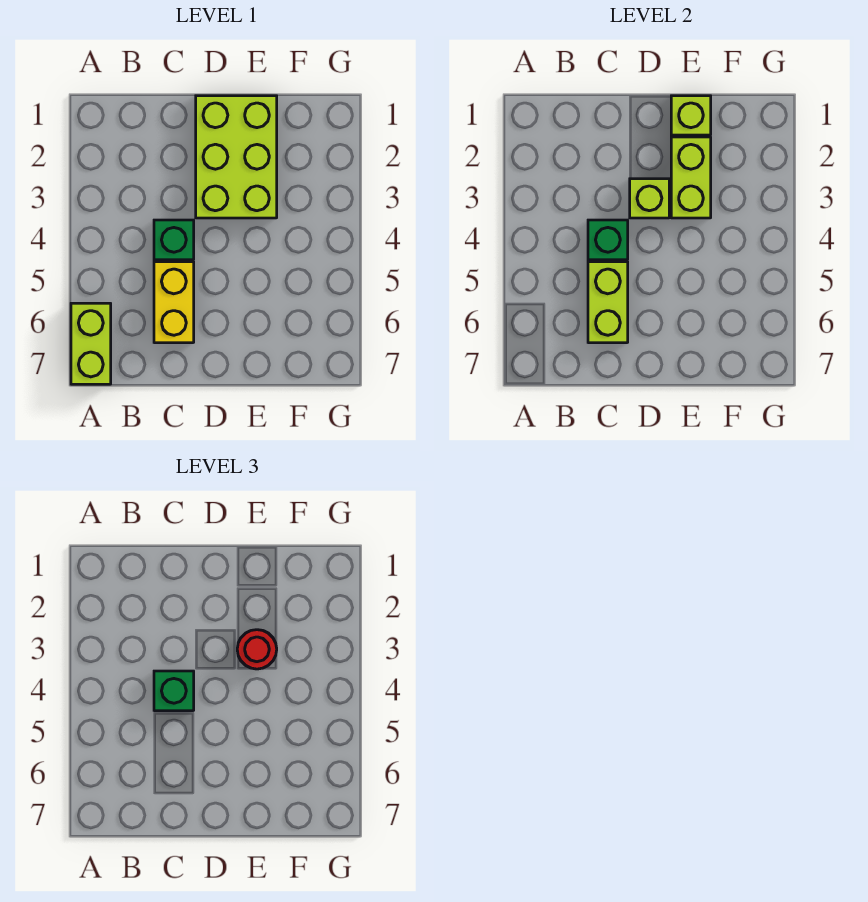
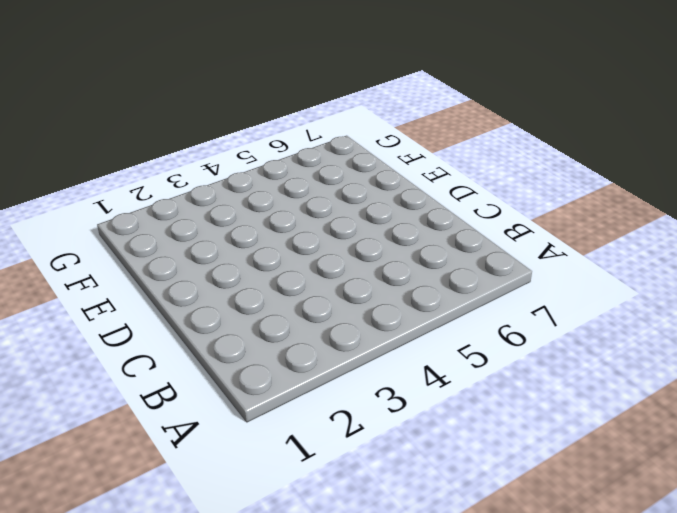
none -> lime brick A6:A7 level 1
none -> green brick C4 level 1

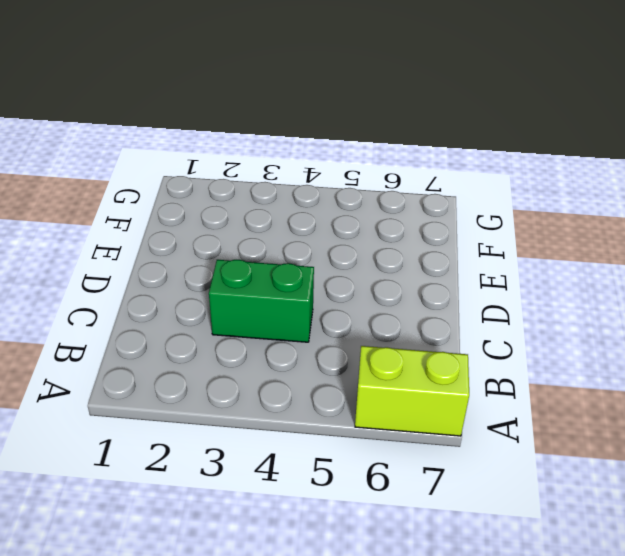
green brick C3:C4 level 1 -> green brick C4 level 1
none -> yellow brick C5:C6 level 1
none -> lime brick D1:E3 level 1

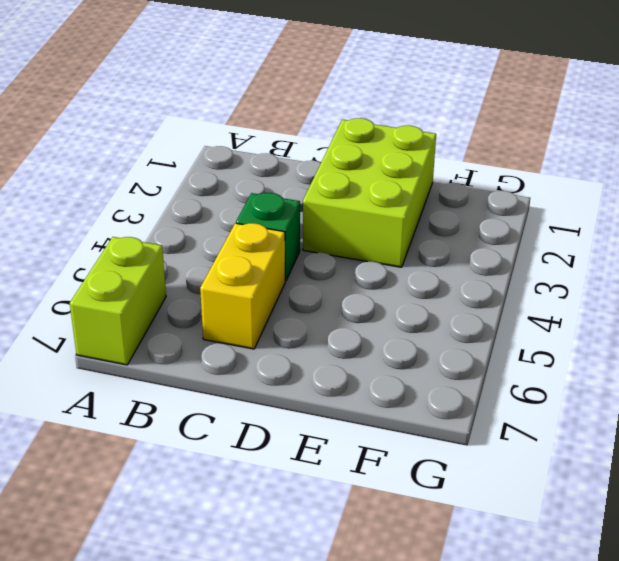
none -> green brick C4 level 2
none -> lime brick C5:C6 level 2

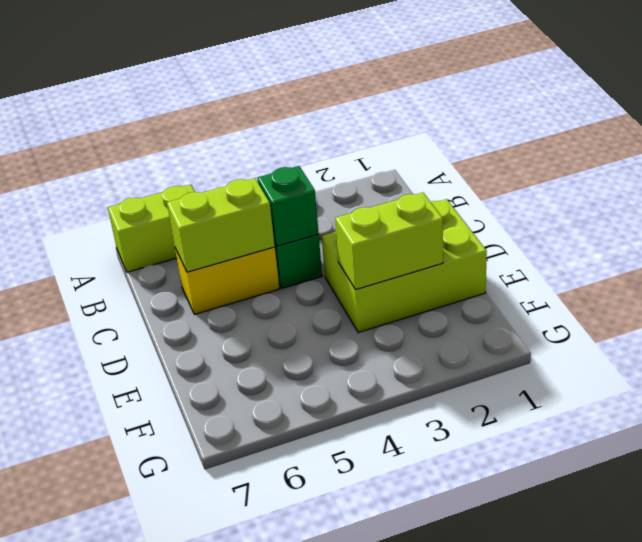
none -> lime brick D3 level 2
none -> lime brick E1 level 2

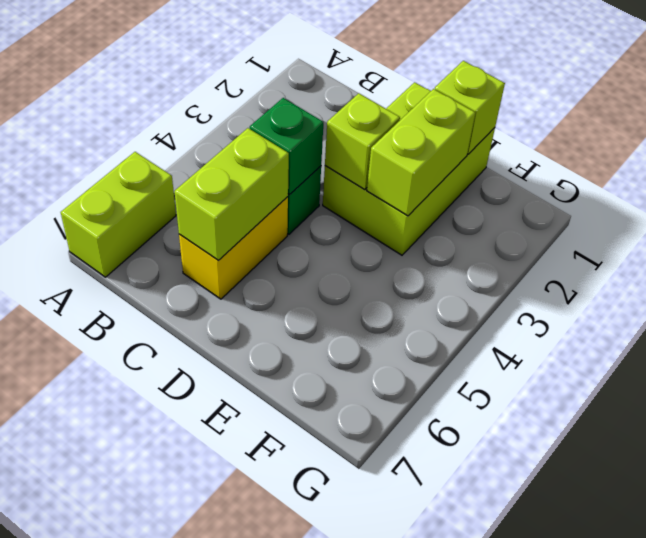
none -> green brick C4 level 3
none -> red round brick E3 level 3

